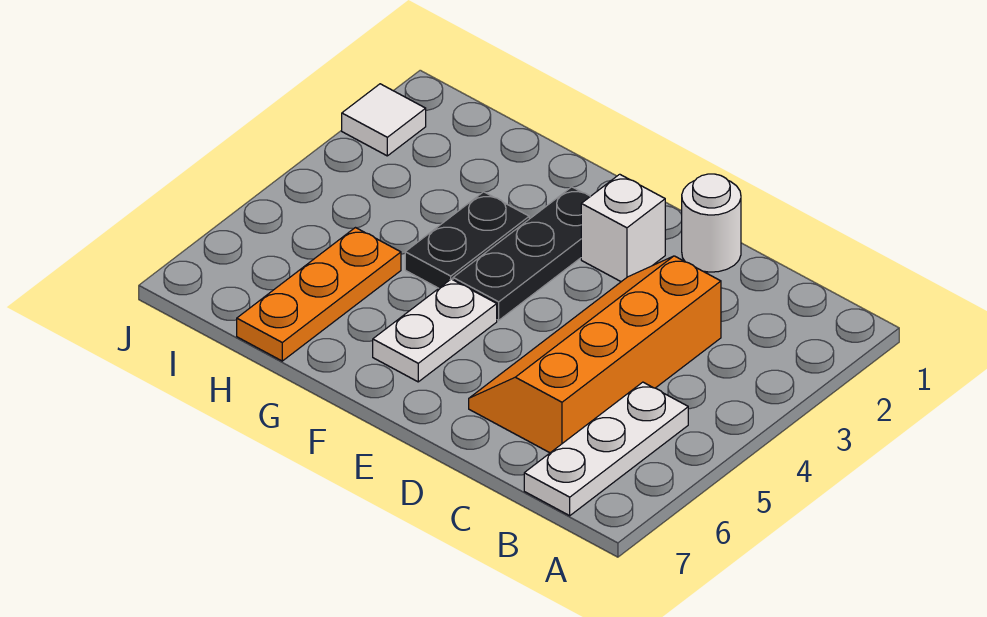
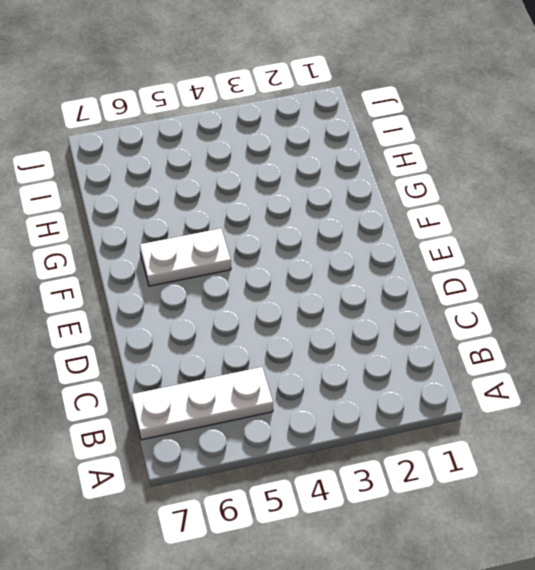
none -> orange slope C3:D6 level 1 top C
none -> white round brick D1 level 1

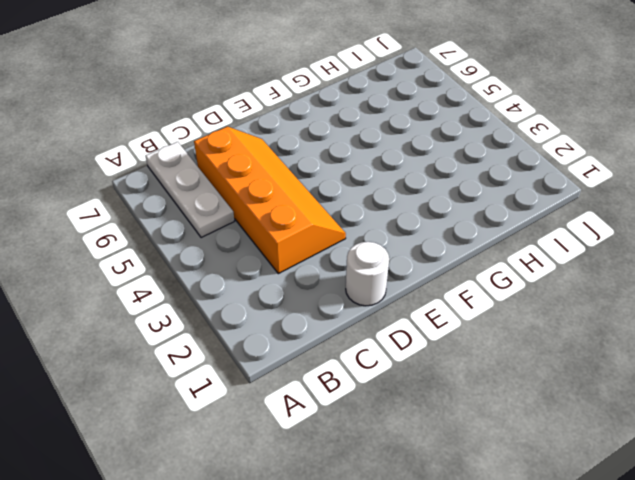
none -> white brick E2 level 1
none -> black plate F2:F4 level 1

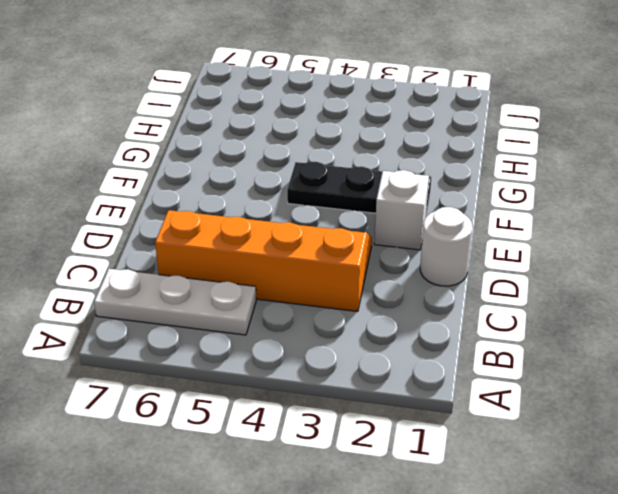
none -> white plate F5:F6 level 1
none -> black plate G3:G4 level 1

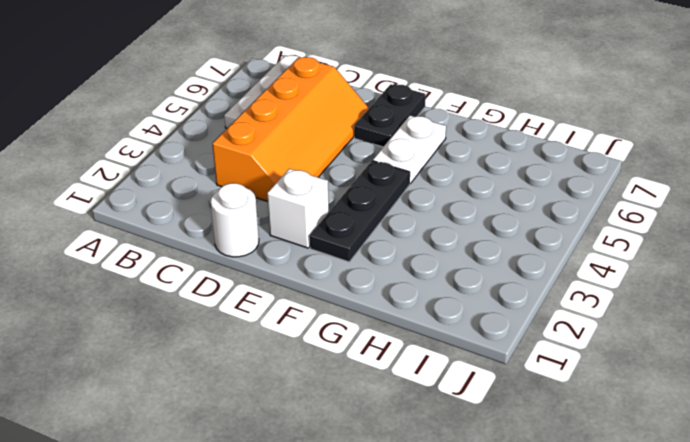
black plate E6:E7 level 1 -> black plate G3:G4 level 1
none -> orange plate H5:H7 level 1
none -> white tile J2 level 1

